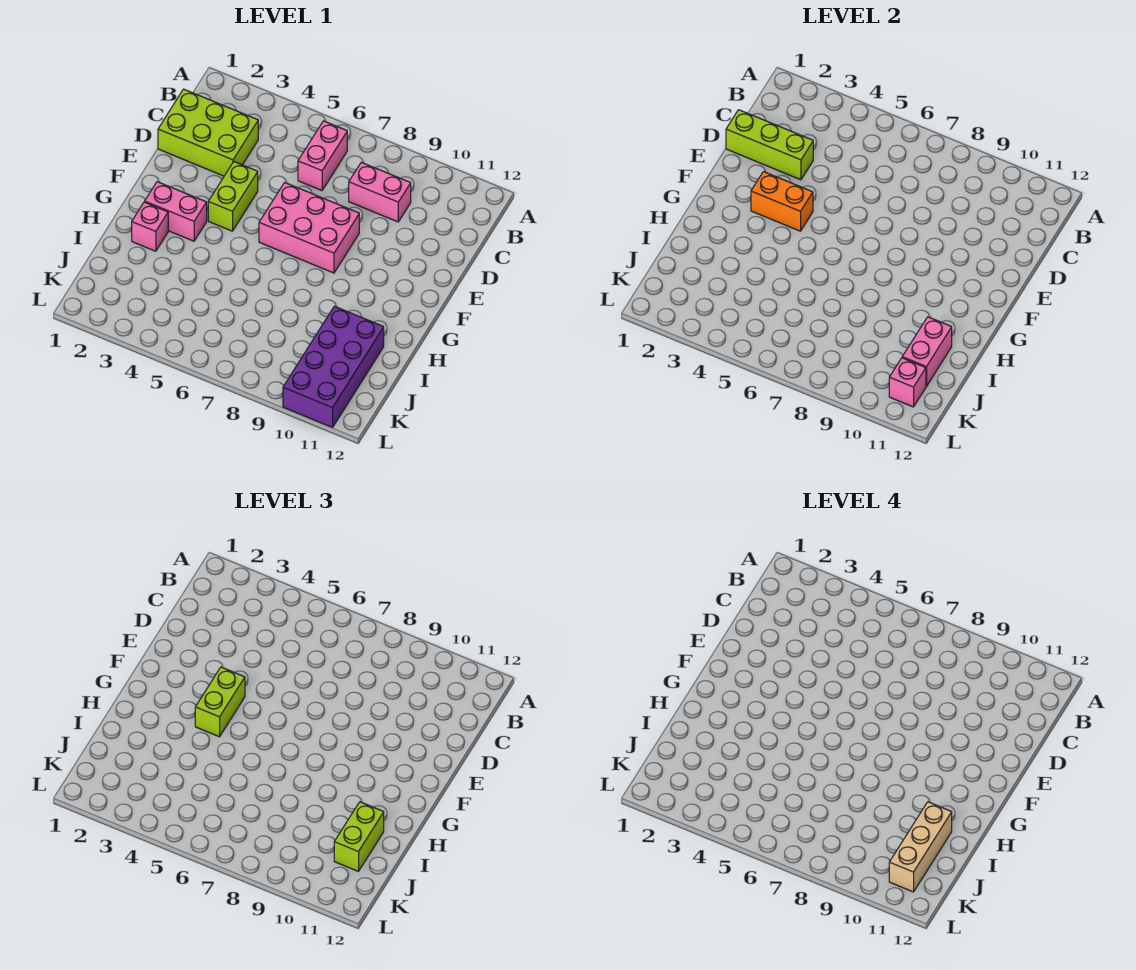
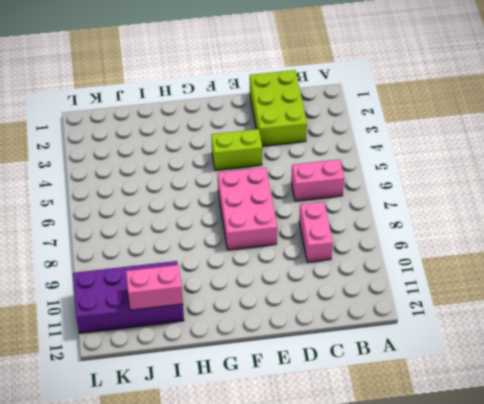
none -> pink brick G2:G3 level 1
none -> pink brick H2 level 1
none -> lime brick D1:D3 level 2

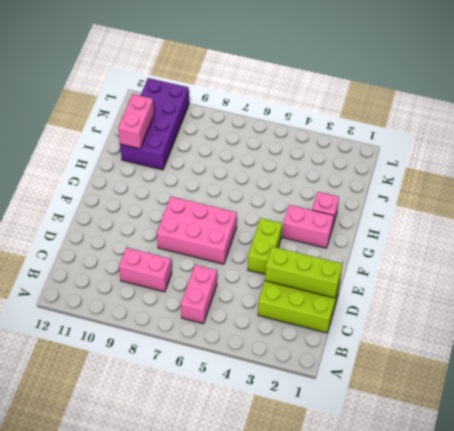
none -> orange brick F3:F4 level 2
none -> pink brick K11 level 2
none -> lime brick F4:G4 level 3

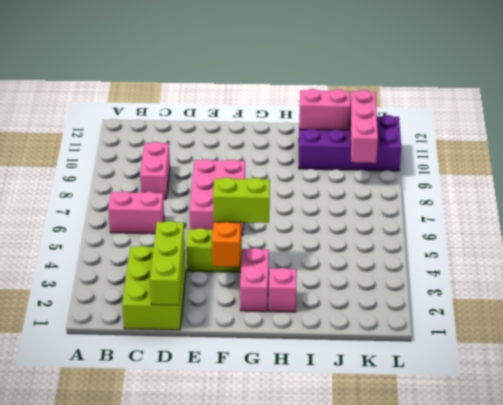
pink brick K9:K11 level 2 -> pink brick K11 level 2
none -> lime brick I11:J11 level 3
none -> tan brick I11:K11 level 4

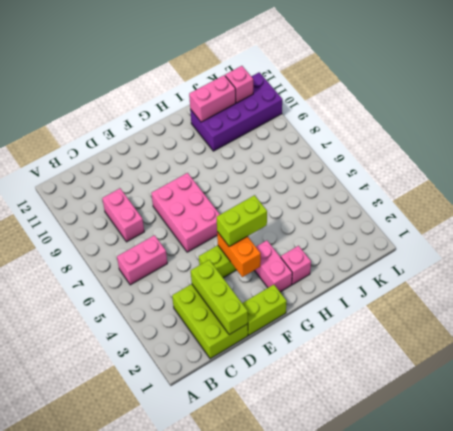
lime brick E1:F1 level 1 -> lime brick I11:J11 level 3
none -> tan brick I11:K11 level 4

